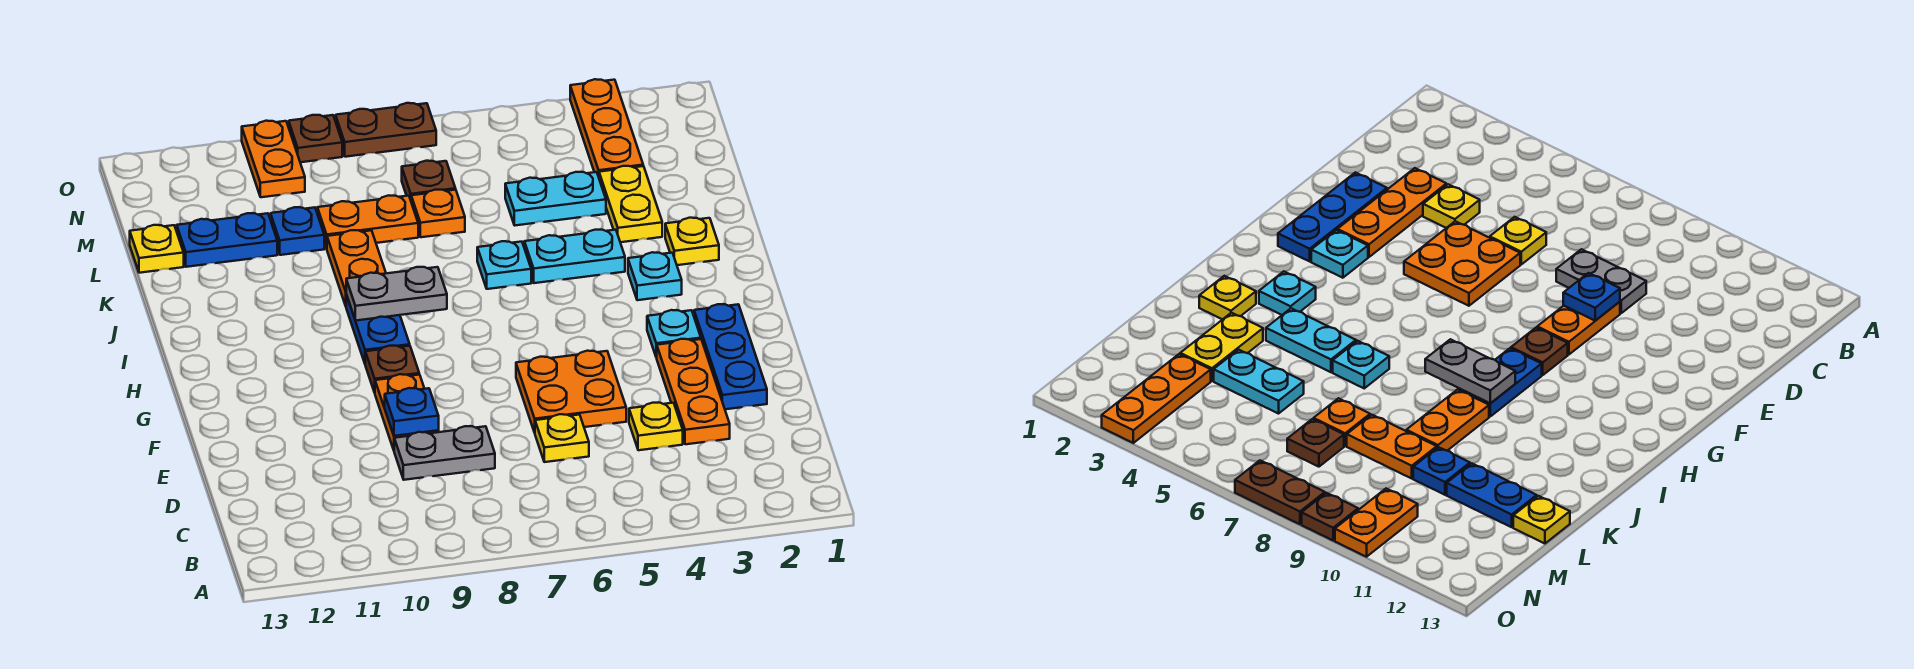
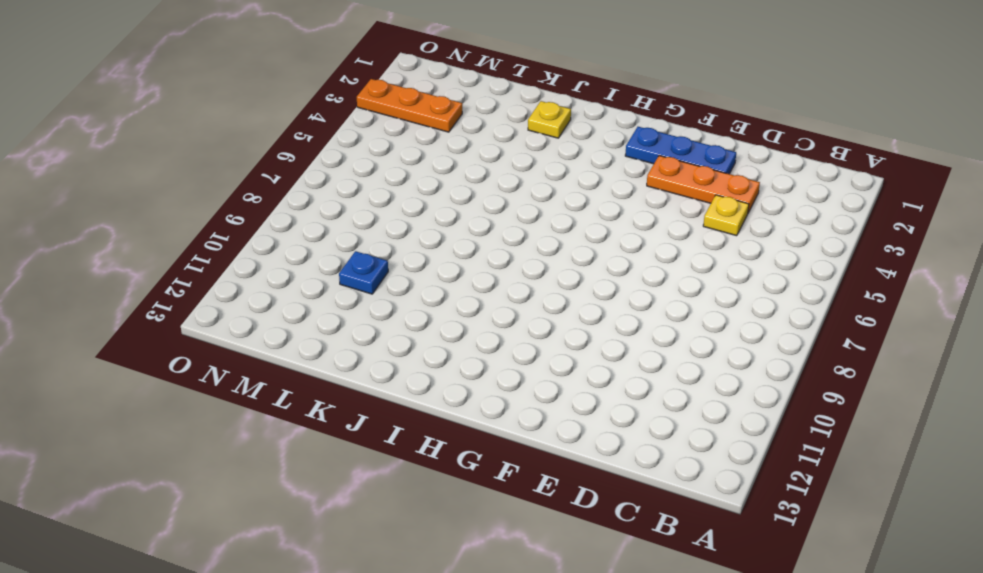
none -> yellow plate D6 level 1
none -> grey plate D8:D9 level 1
none -> orange plate E5:F6 level 1

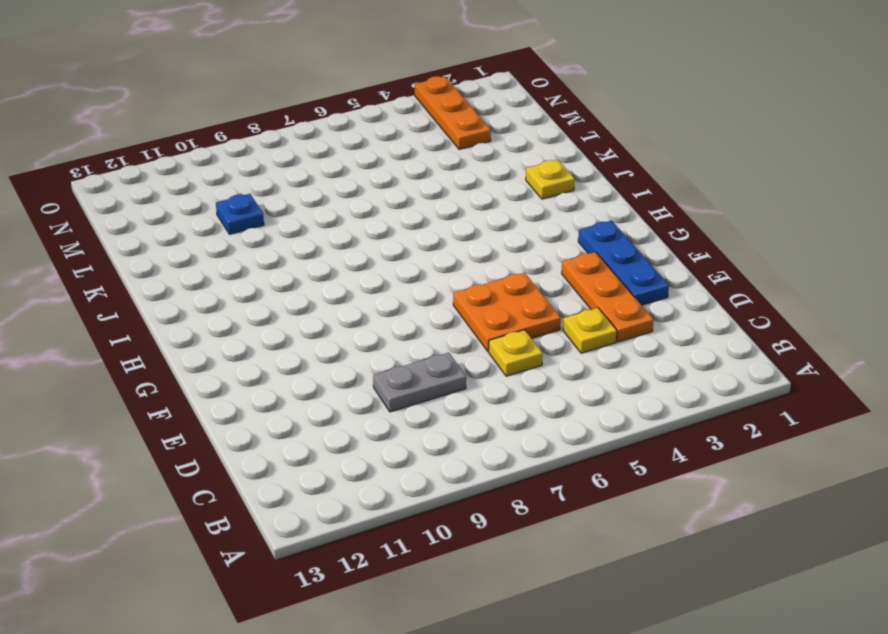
none -> orange plate E9:F9 level 1
none -> cyan plate G3 level 1
none -> brown plate G9 level 1

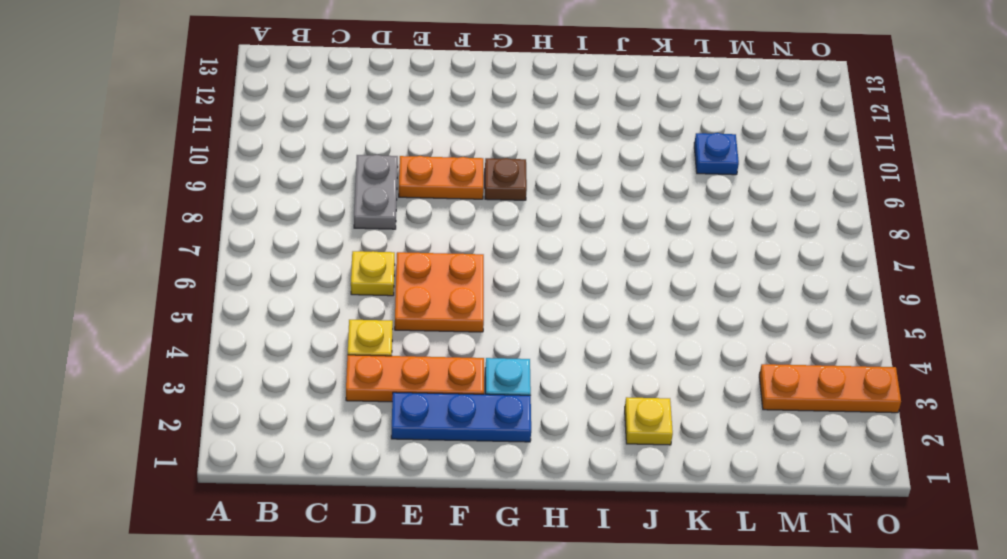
none -> blue plate H9:I9 level 1
none -> cyan plate I3 level 1
none -> cyan plate J4:J5 level 1

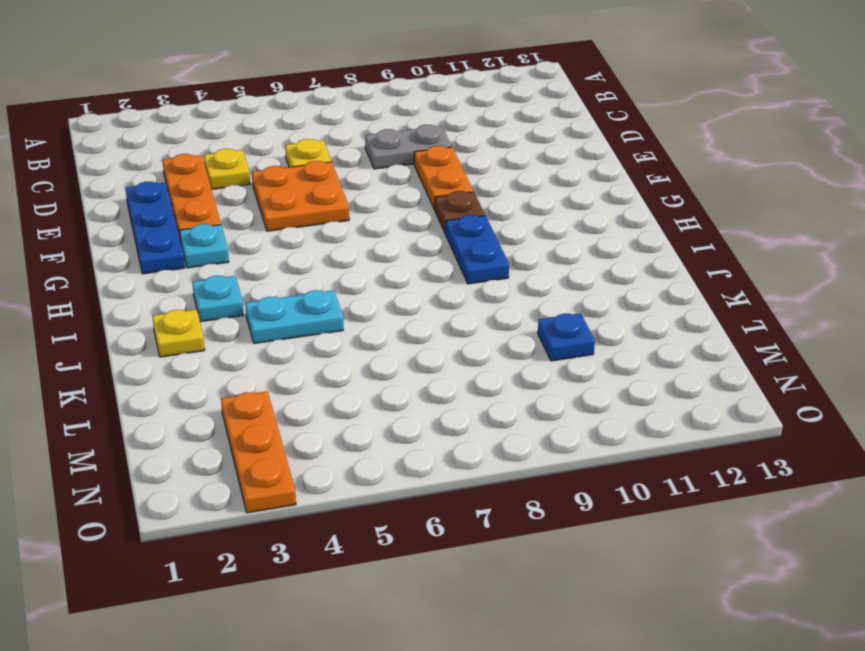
none -> cyan plate J6 level 1
none -> orange plate J9:K9 level 1
none -> yellow plate K3:L3 level 1

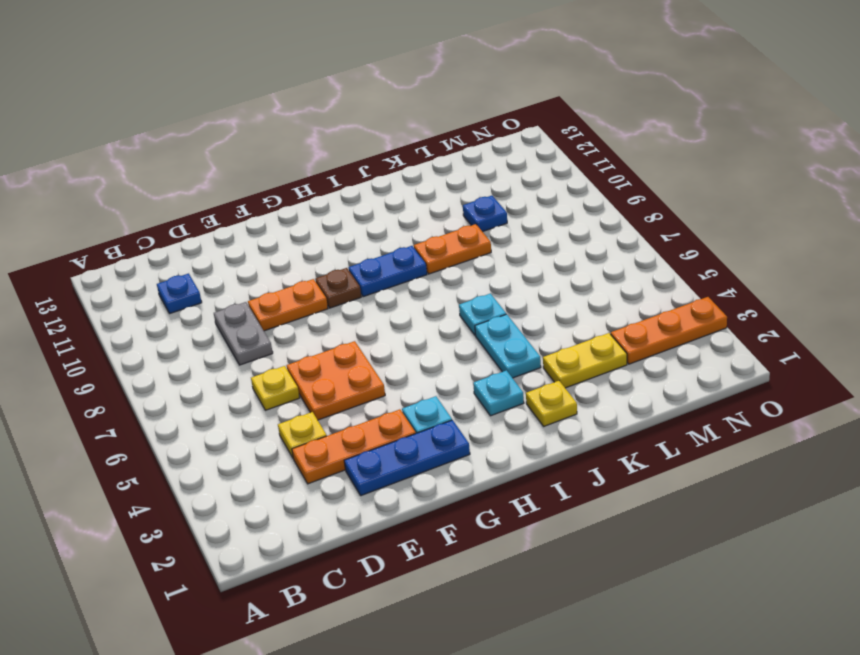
blue plate C11 level 1 -> blue plate E9 level 2
none -> cyan plate L4:L5 level 1
none -> orange plate L7 level 1
none -> orange plate L8:L9 level 1

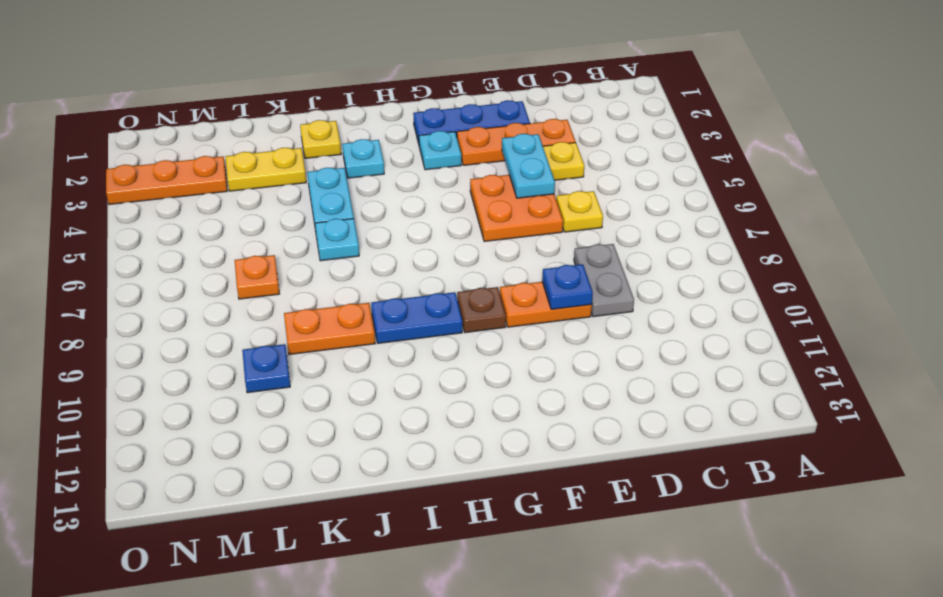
cyan plate E4:E5 level 2 -> cyan plate L4:L5 level 1
none -> orange plate L8:L9 level 1
none -> blue plate L11:L12 level 1
none -> yellow plate L13 level 1

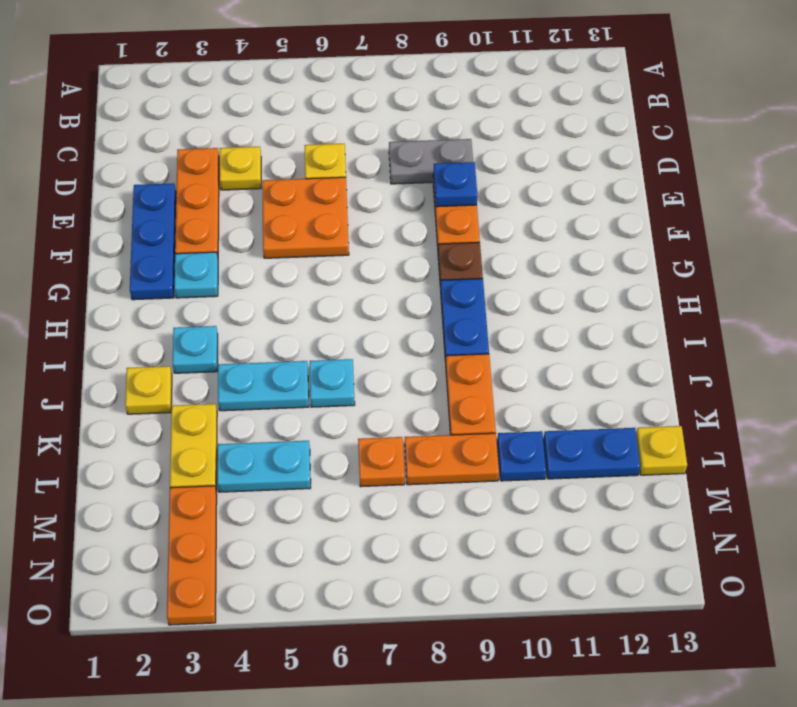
none -> brown plate M7 level 1
none -> orange plate N10:O10 level 1
none -> brown plate O7:O8 level 1

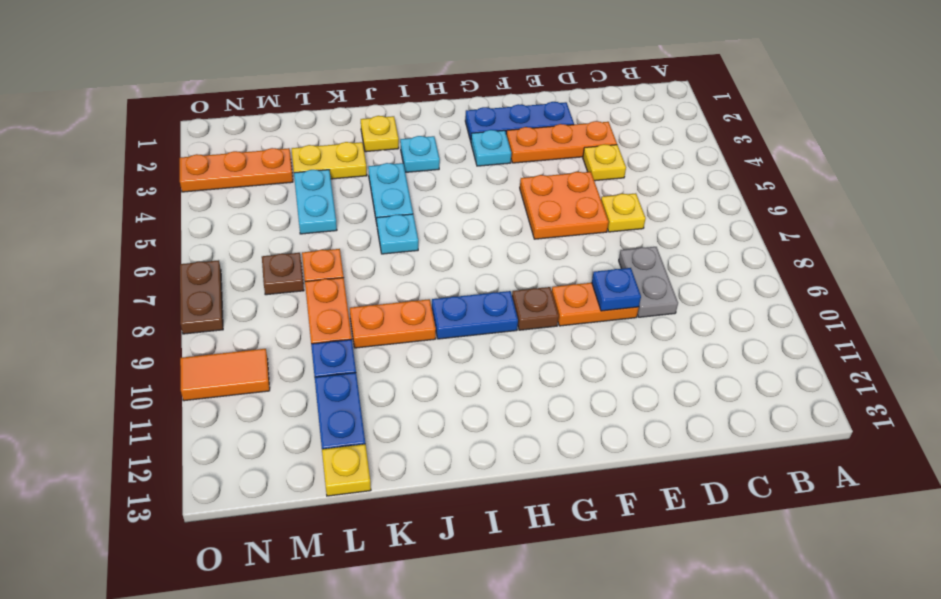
orange tile N10:O10 level 1 -> orange plate N10:O10 level 1
none -> brown plate O9 level 1
none -> grey plate I8:I9 level 2

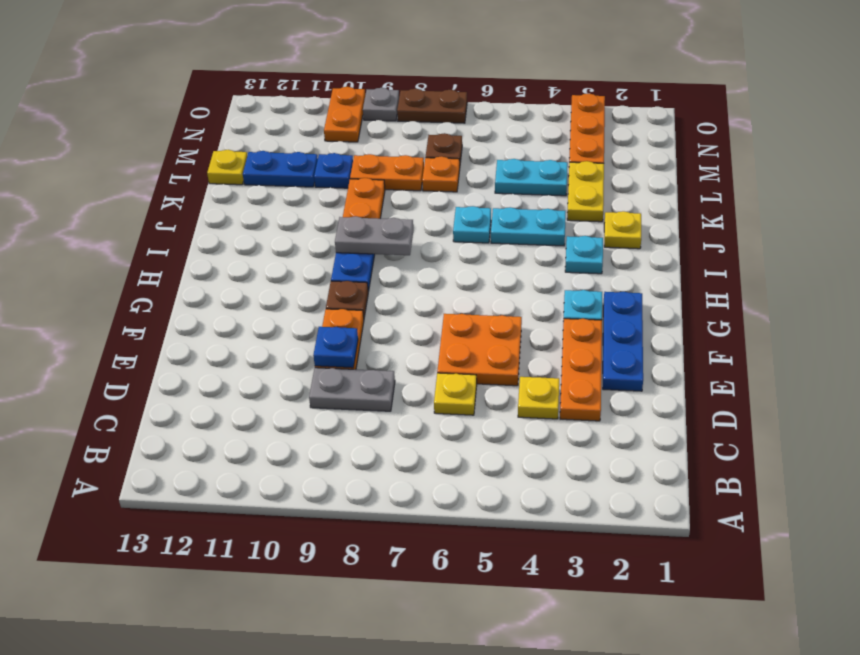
grey plate O9 level 1 -> brown plate O9 level 1

